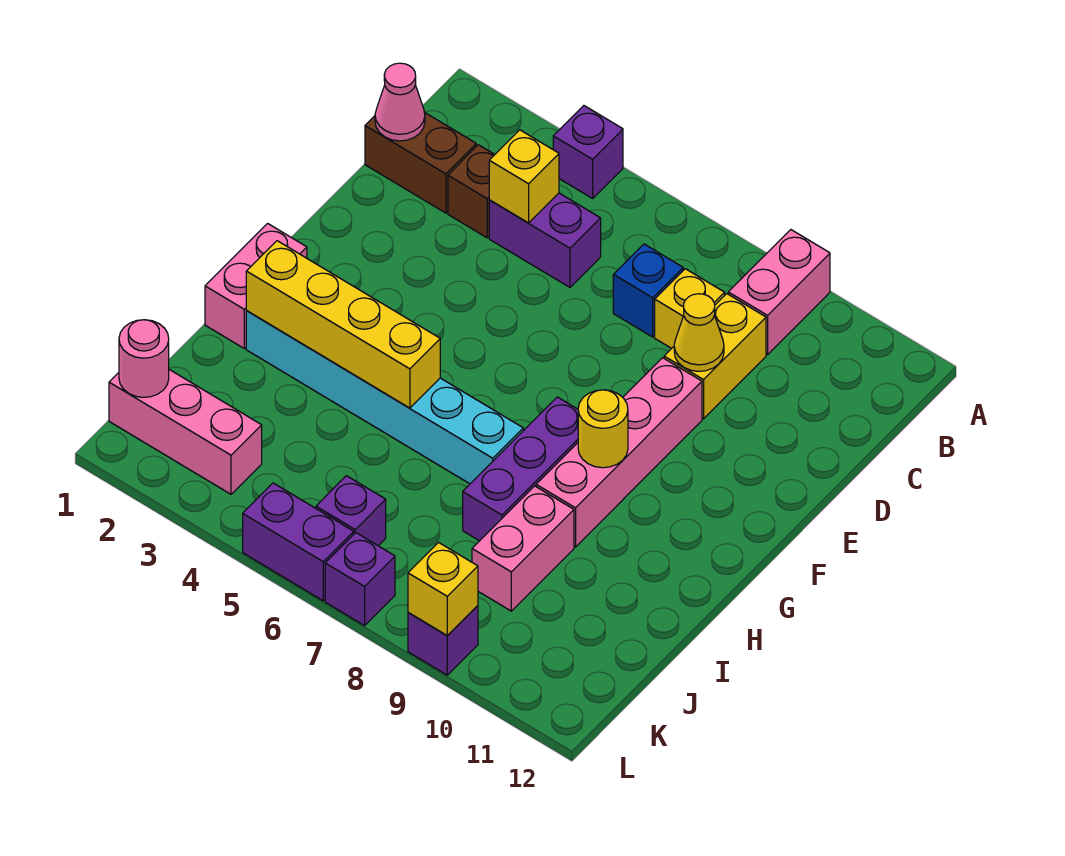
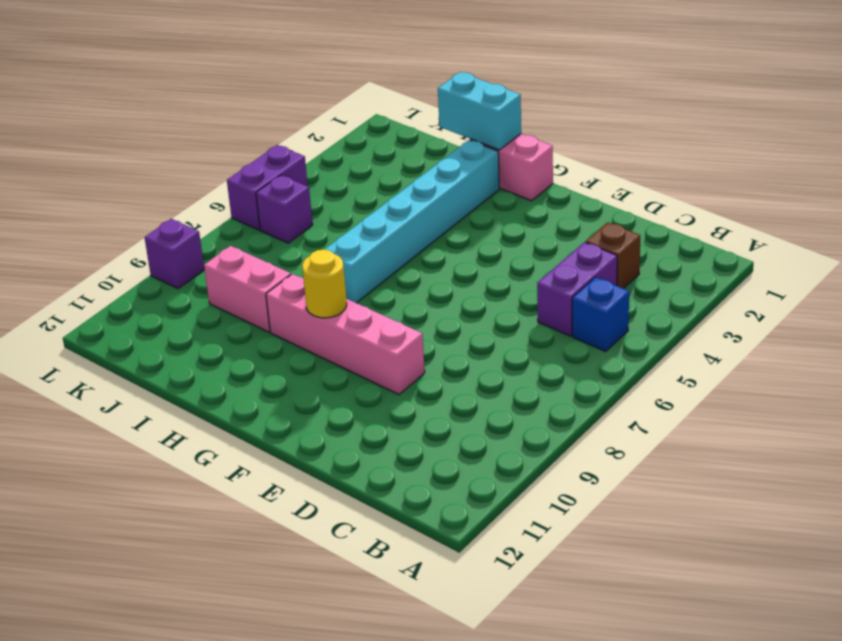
blue brick B5 level 1 -> blue brick C7 level 1
cyan brick H1:I1 level 2 -> none
none -> purple brick A4 level 1
none -> pink brick A9:B9 level 1
none -> brown brick C1:C2 level 1

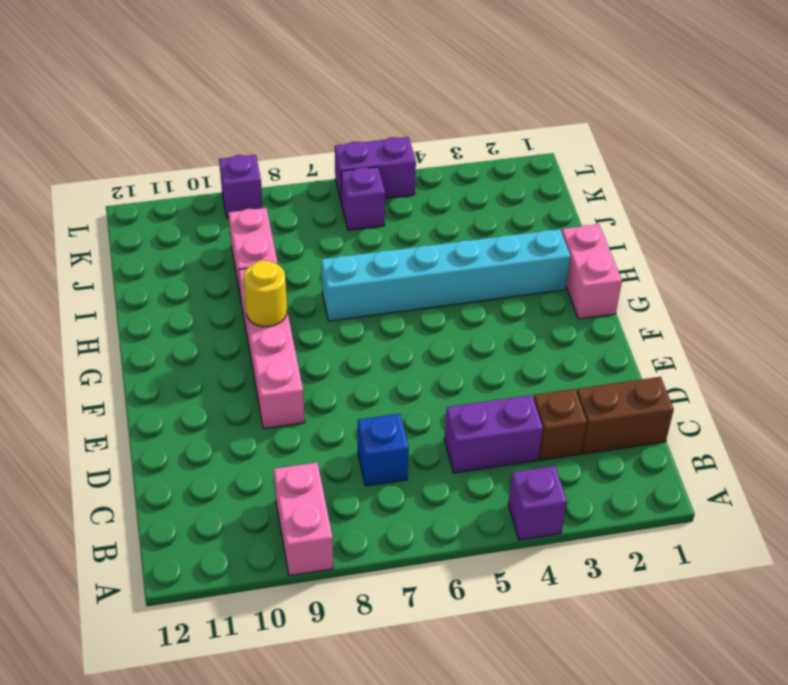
none -> yellow brick C8 level 1
none -> yellow brick C9:D9 level 1
none -> purple brick G8:I8 level 1

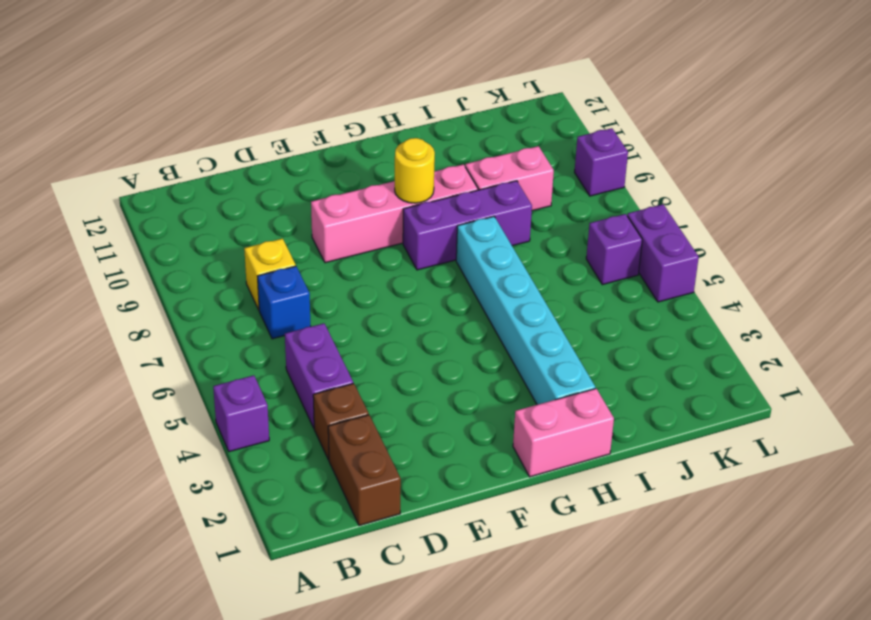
none -> pink brick A9:B9 level 1
none -> yellow brick C9:D9 level 1
none -> pink brick K1:K3 level 1

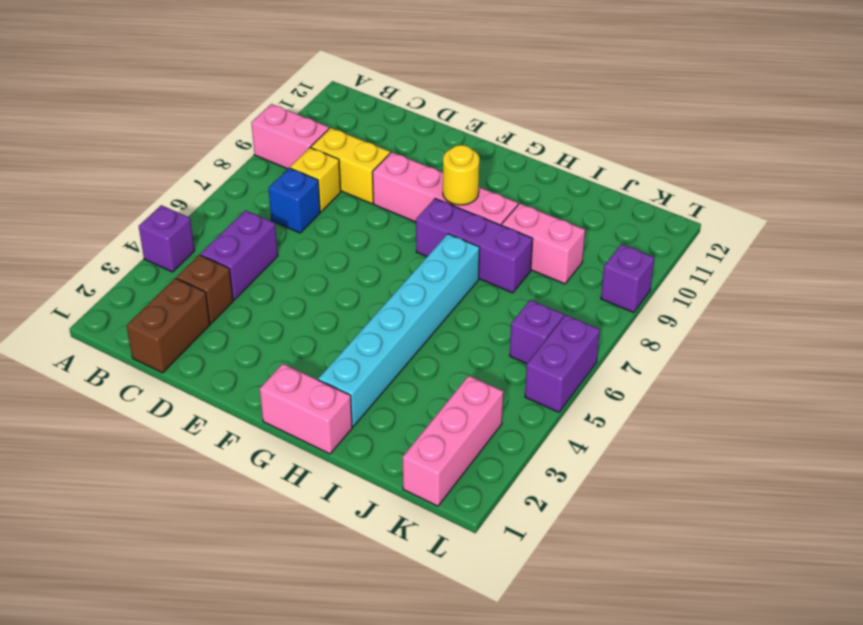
none -> purple brick L7 level 1
none -> pink cone C1 level 2
none -> yellow brick C4 level 2

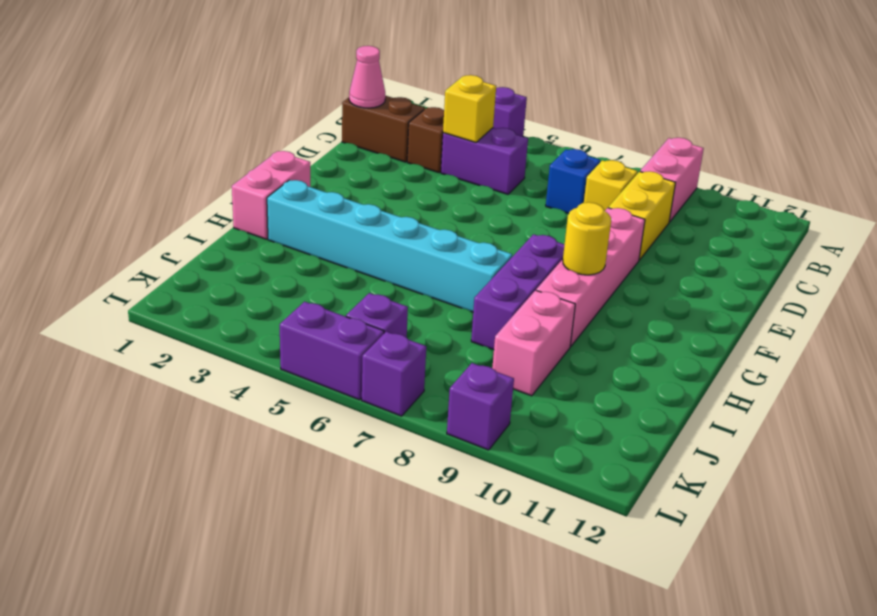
none -> pink brick K1:K3 level 1
none -> yellow cone D9 level 2
none -> yellow brick H2:H5 level 2

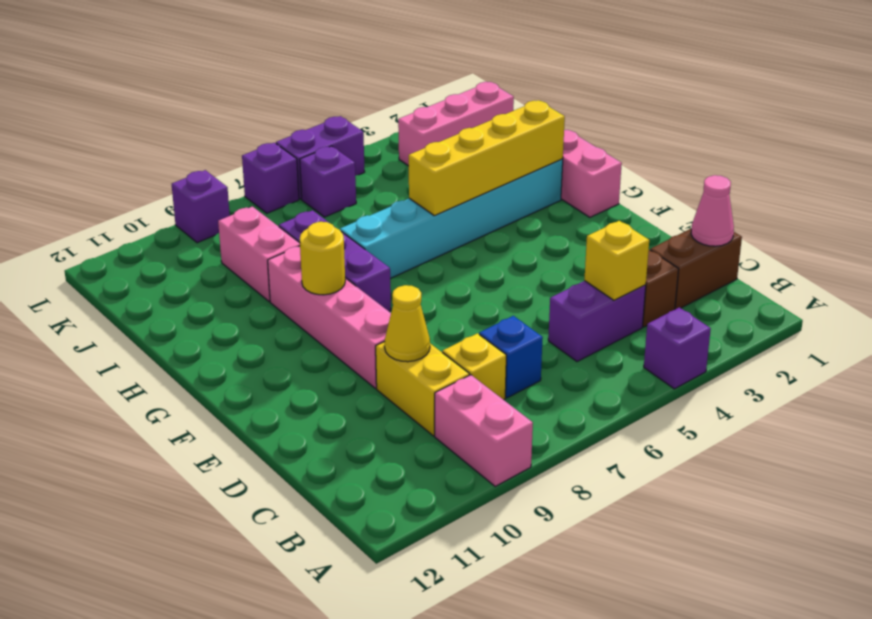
none -> pink round brick K1 level 2
none -> yellow brick L9 level 2

